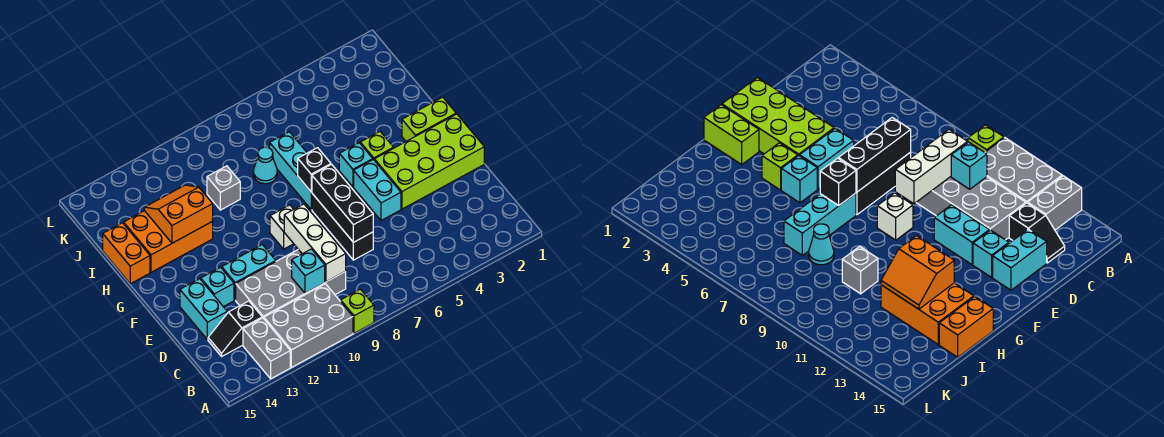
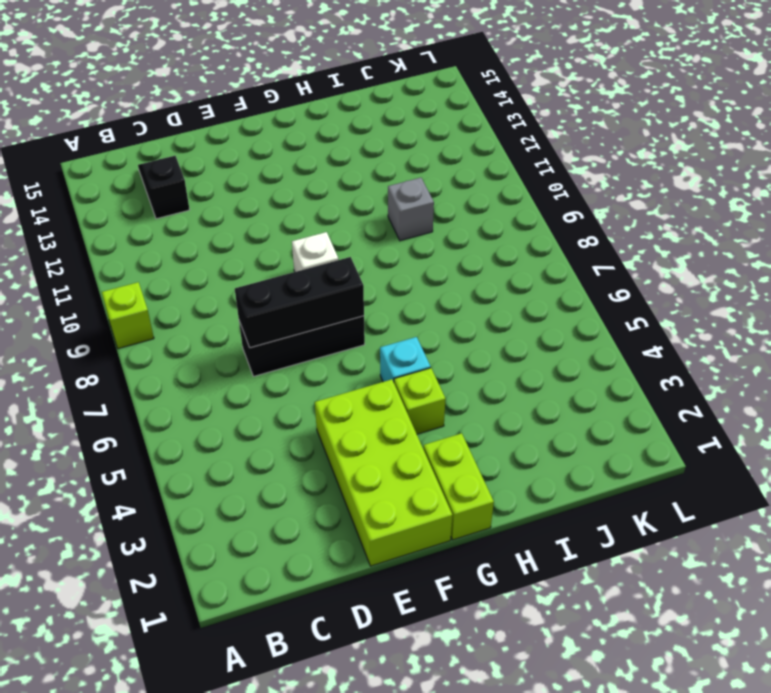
none -> grey brick A10:B12 level 1
none -> grey brick A13:B13 level 1
none -> grey brick C9:D12 level 1

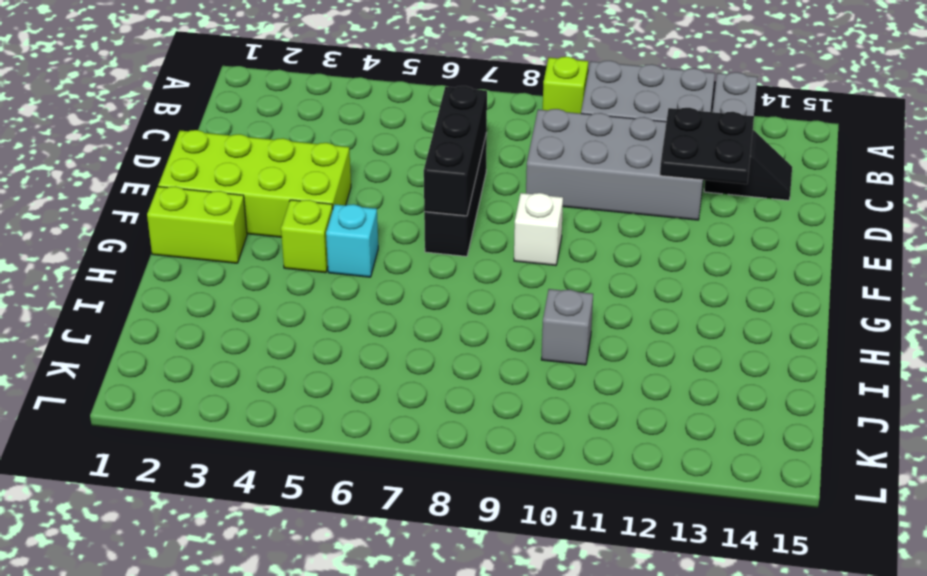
black plate C12:D13 level 2 -> none
none -> cyan brick D14:E14 level 1
none -> cyan brick E5:F5 level 1
none -> cyan brick E11:E12 level 1

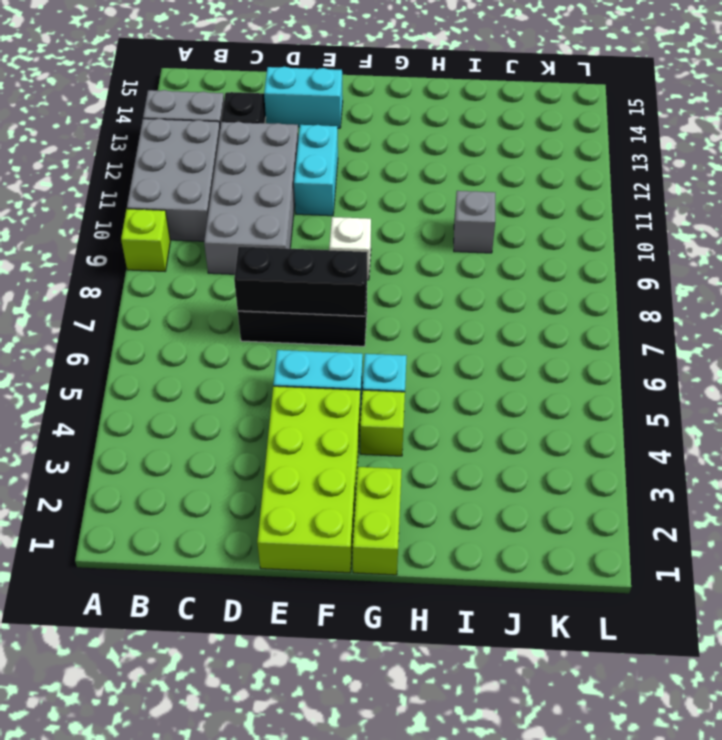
none -> cyan brick E13 level 1
none -> cyan brick G7:I7 level 1
none -> orange brick H12:I14 level 1

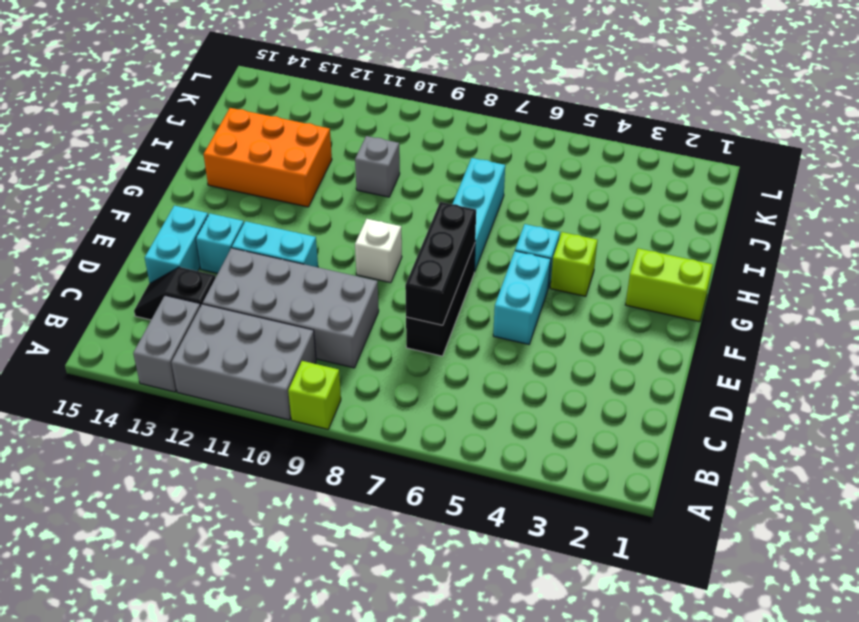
none -> lime brick E1:F4 level 1
none -> orange brick H15:I15 level 1
none -> cyan cone I8 level 1

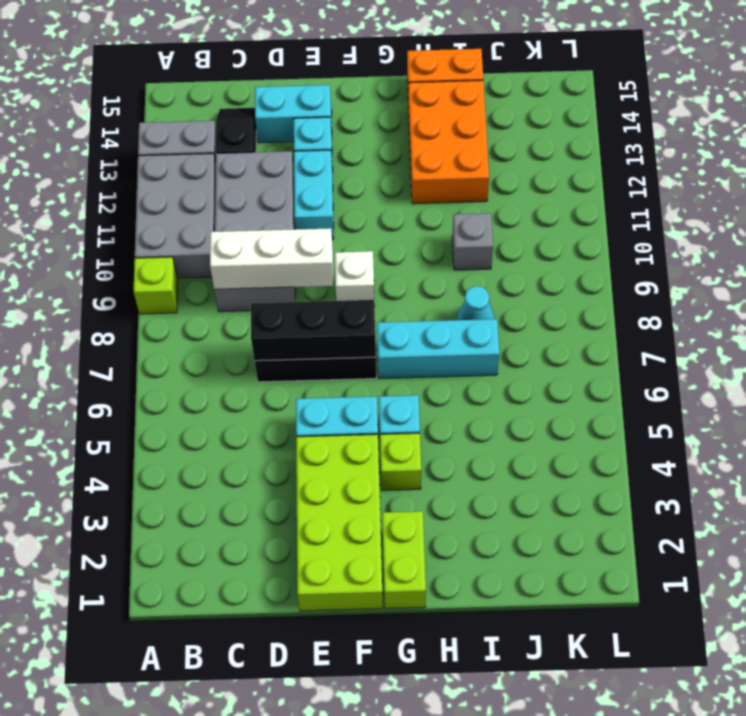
none -> cyan brick C10 level 2
none -> black brick G7 level 2
none -> orange slope H12:I13 level 2 top H

